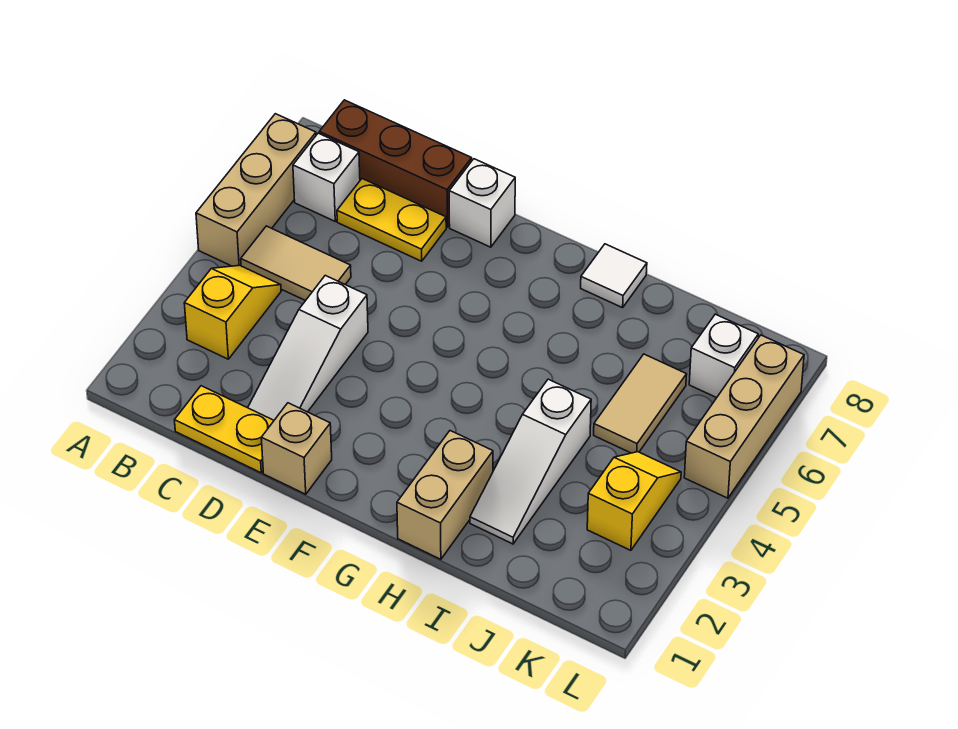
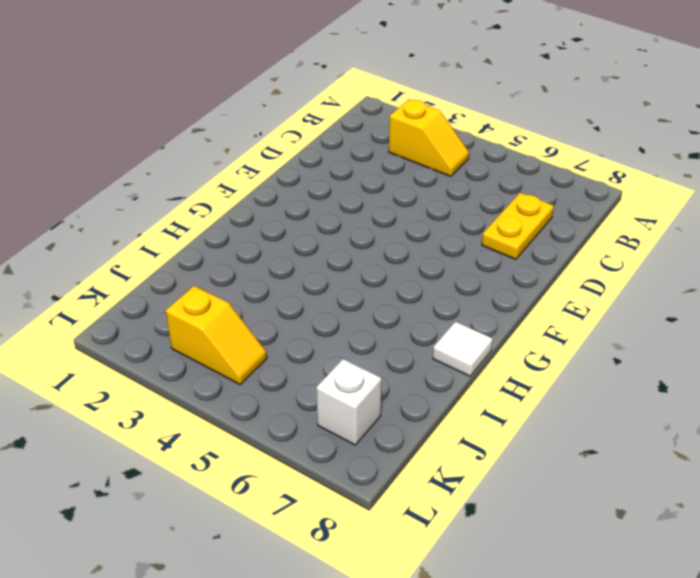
none -> tan brick A5:A7 level 1
none -> tan tile B5:C5 level 1
none -> white brick B7 level 1

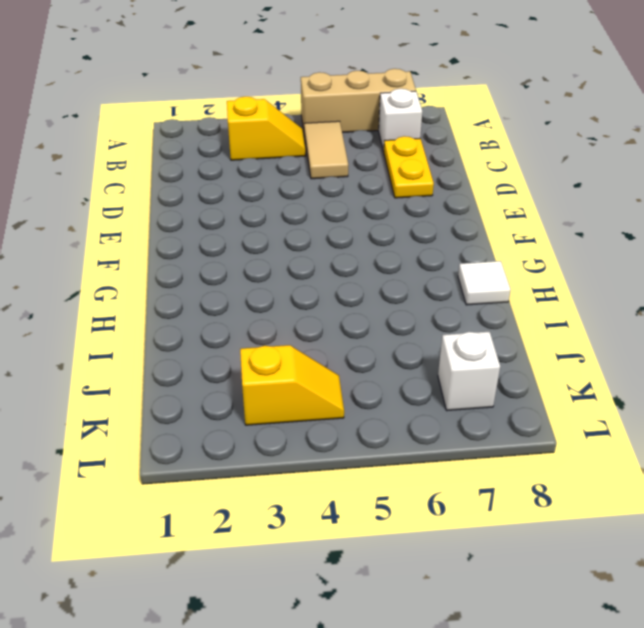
none -> brown brick B8:D8 level 1
none -> yellow plate C1:D1 level 1
none -> white slope D2:D4 level 1 top 4

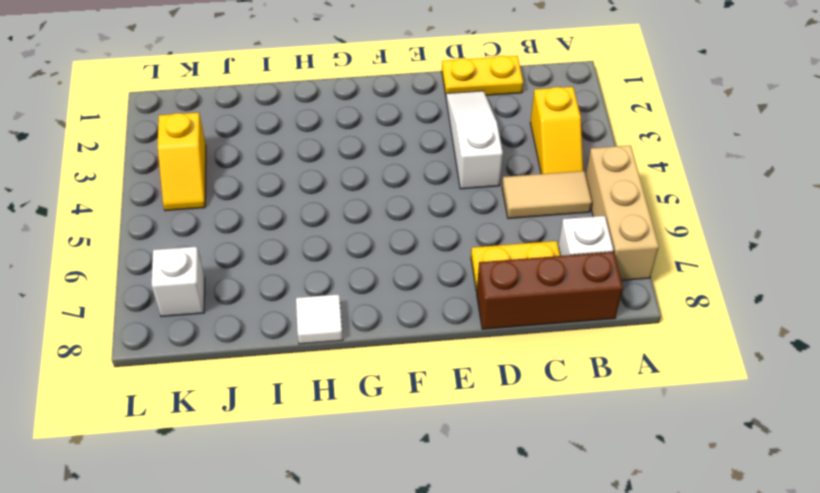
none -> tan brick E1 level 1
none -> white brick E8 level 1
none -> tan brick H1:H2 level 1

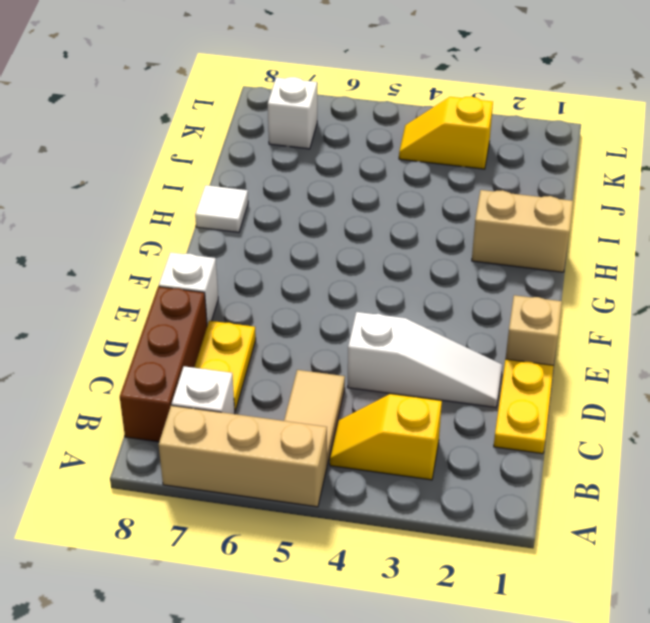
none -> white slope I2:I4 level 1 top 4
none -> tan tile J5:J6 level 1
none -> tan brick L5:L7 level 1

